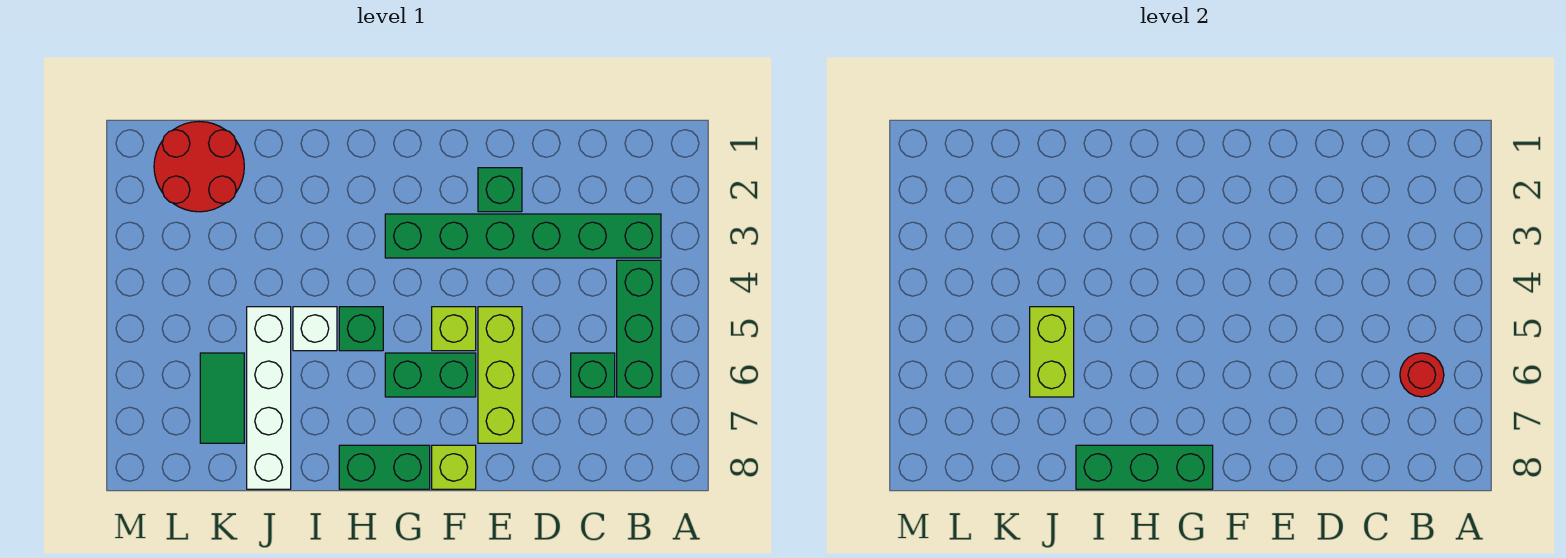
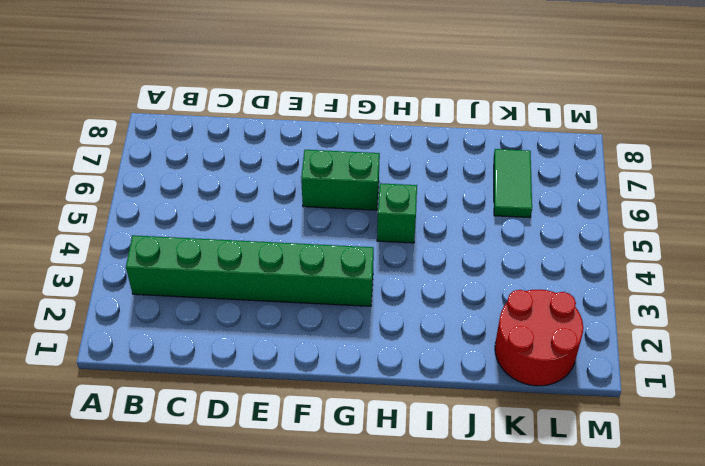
none -> green brick B4:B6 level 1
none -> green brick C6 level 1
none -> green brick E2 level 1

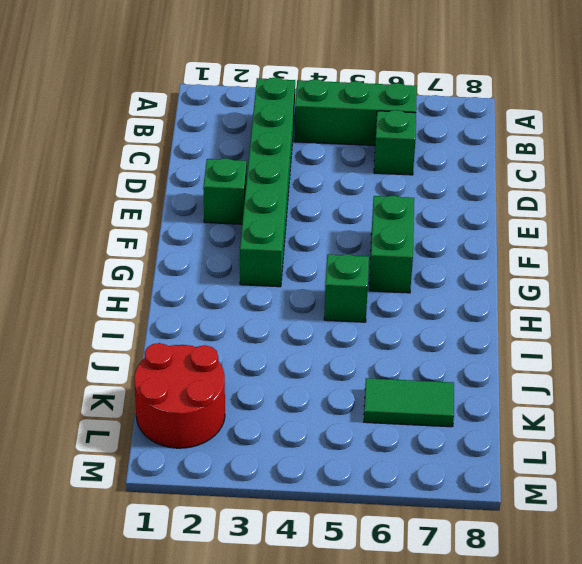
none -> lime brick E5:E7 level 1
none -> lime brick F5 level 1
none -> lime brick F8 level 1

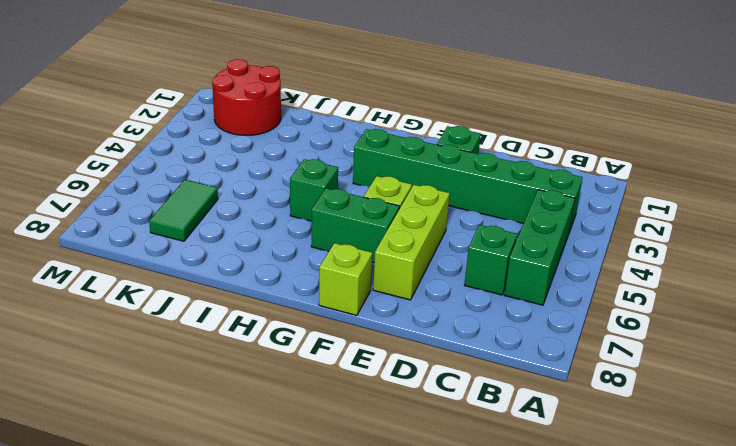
none -> green brick G8:H8 level 1
none -> white brick I5 level 1
none -> white brick J5:J8 level 1

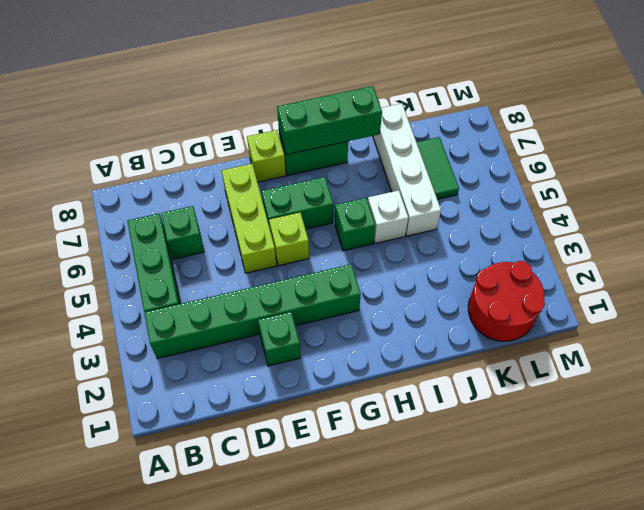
none -> red round brick B6 level 2
none -> lime brick J5:J6 level 2

